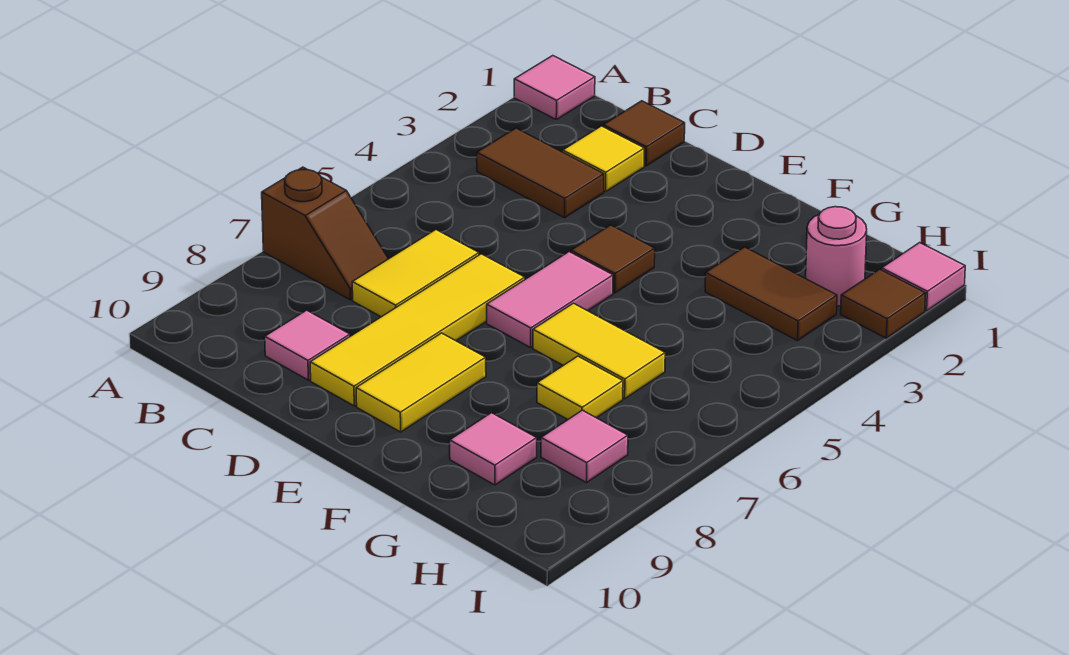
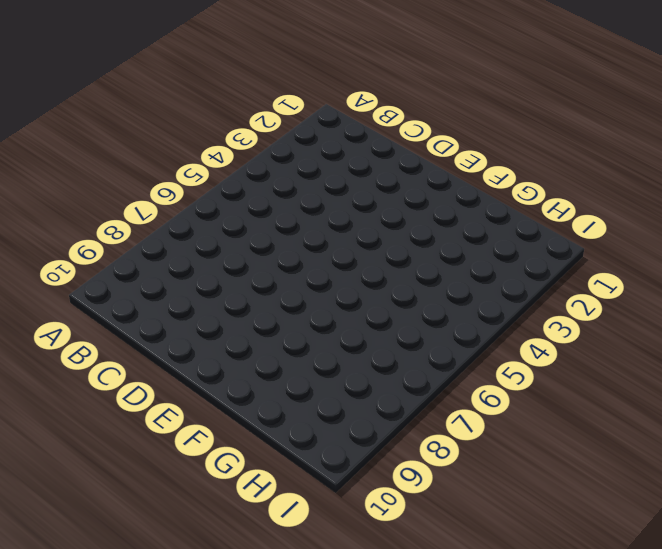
none -> pink tile A1 level 1
none -> brown slope A7:B7 level 1 top A
none -> brown tile B3:C3 level 1

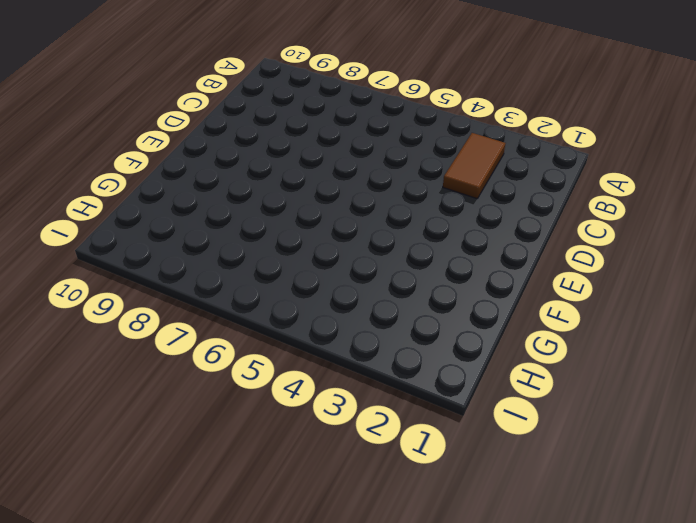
none -> pink tile A1 level 1
none -> brown slope A7:B7 level 1 top A
none -> brown tile C1 level 1

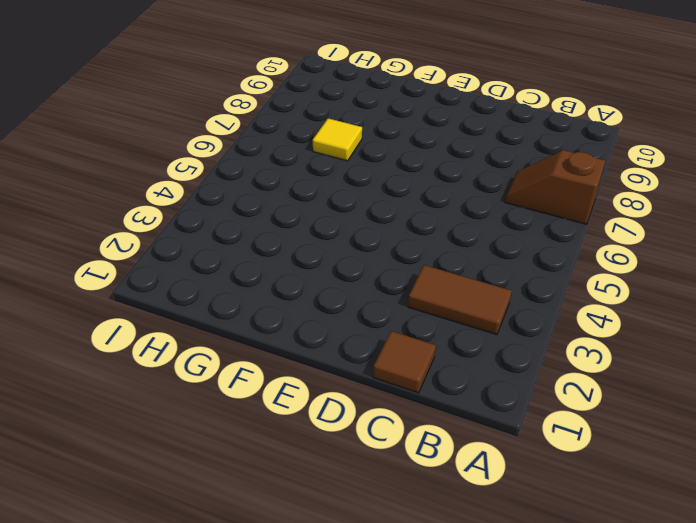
none -> pink tile A1 level 1
none -> yellow tile C2 level 1
none -> yellow tile C6:C7 level 1

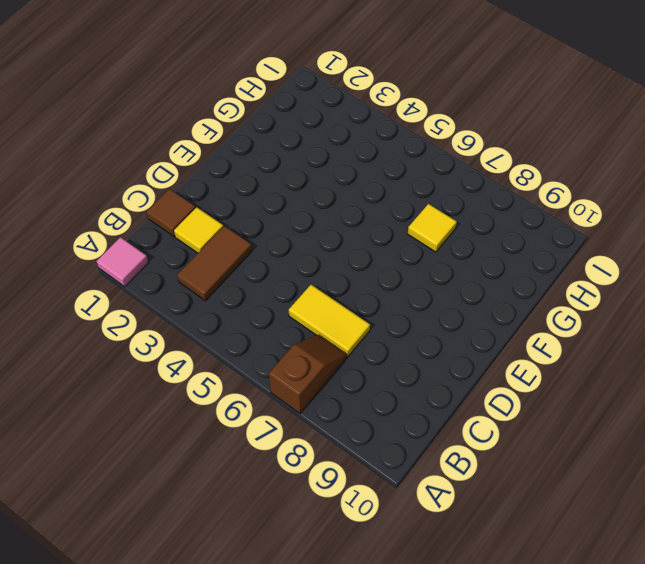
none -> pink tile C9 level 1
none -> yellow tile D6:D9 level 1
none -> brown tile E4 level 1

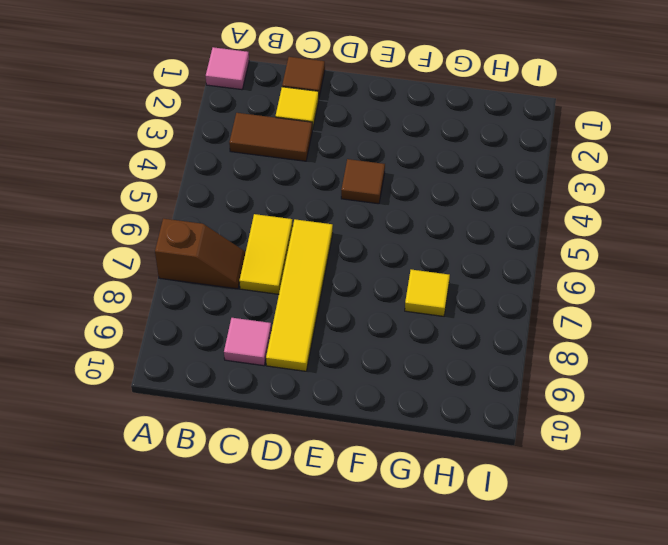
none -> pink tile E5:E6 level 1
none -> yellow tile E8:E9 level 1
none -> yellow tile F6:G6 level 1

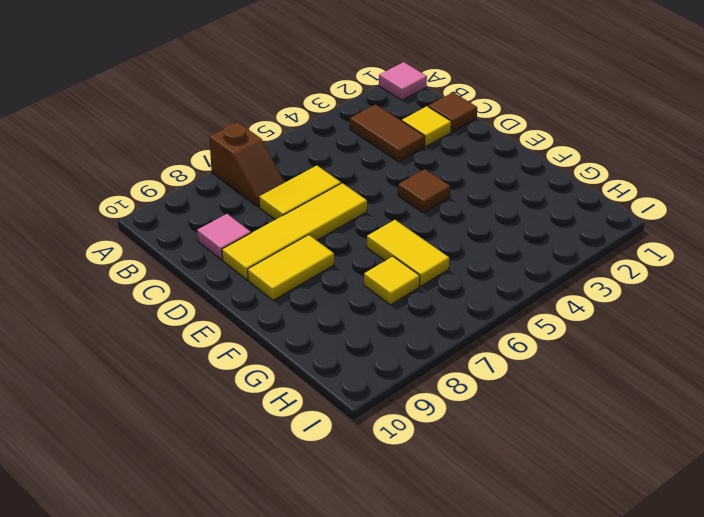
none -> pink tile E5:E6 level 1
none -> brown tile G3:H3 level 1
none -> pink tile G9 level 1

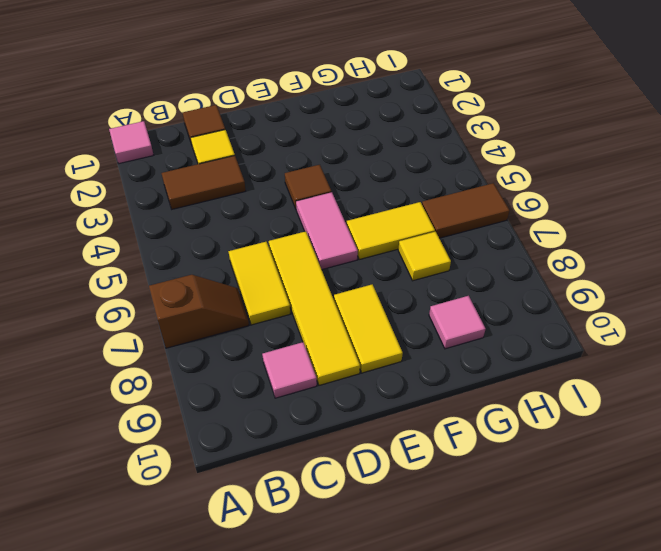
brown tile H6:I6 level 1 -> brown tile G3:H3 level 1
none -> pink round brick H2 level 1
none -> pink tile H8 level 1
none -> pink tile I1 level 1

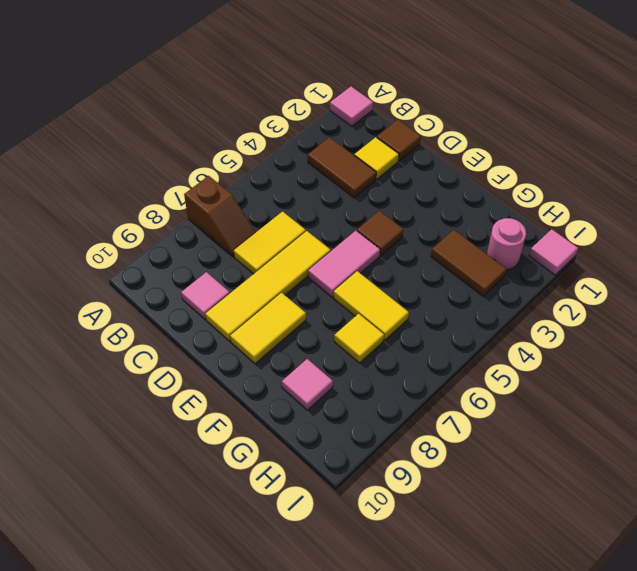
none -> pink tile H8 level 1
none -> brown tile I2 level 1

